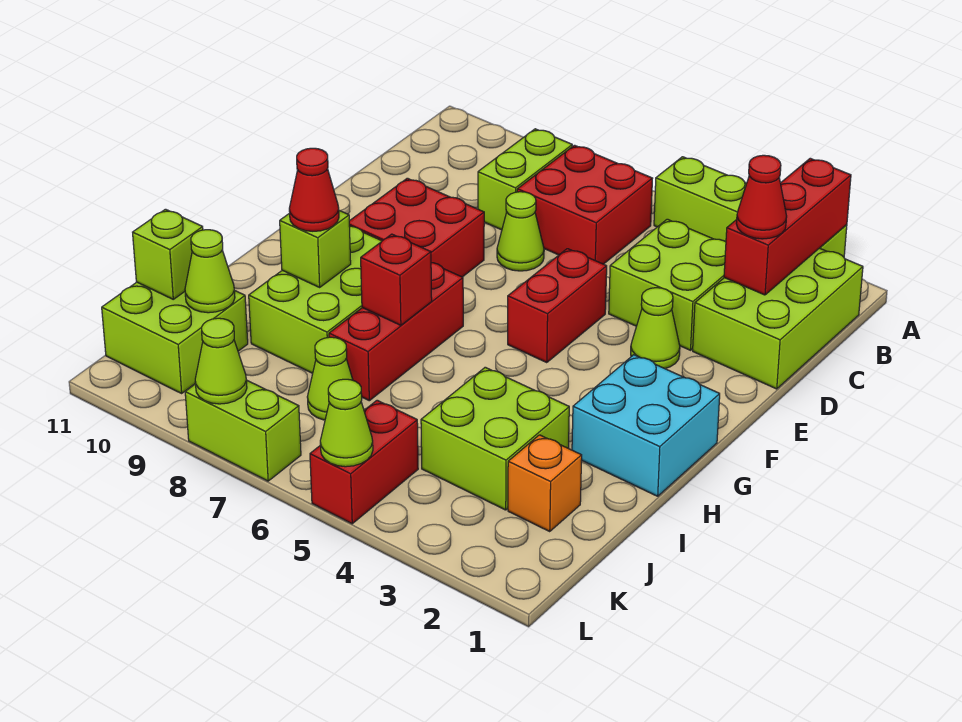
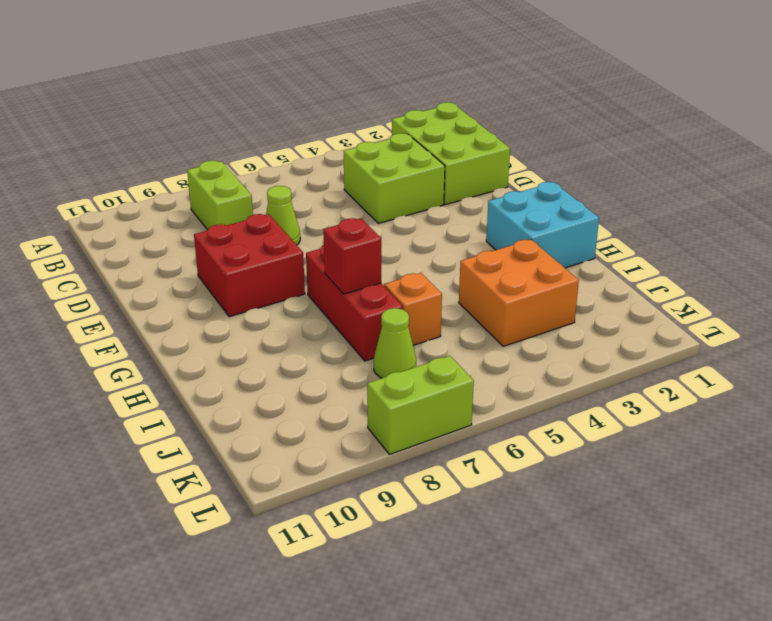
orange brick I3:J4 level 1 -> lime brick I3:J4 level 1
orange brick I6 level 1 -> orange brick J2 level 1
none -> lime brick A2:A5 level 1
none -> red brick B6:C7 level 1
none -> lime cone E3 level 1

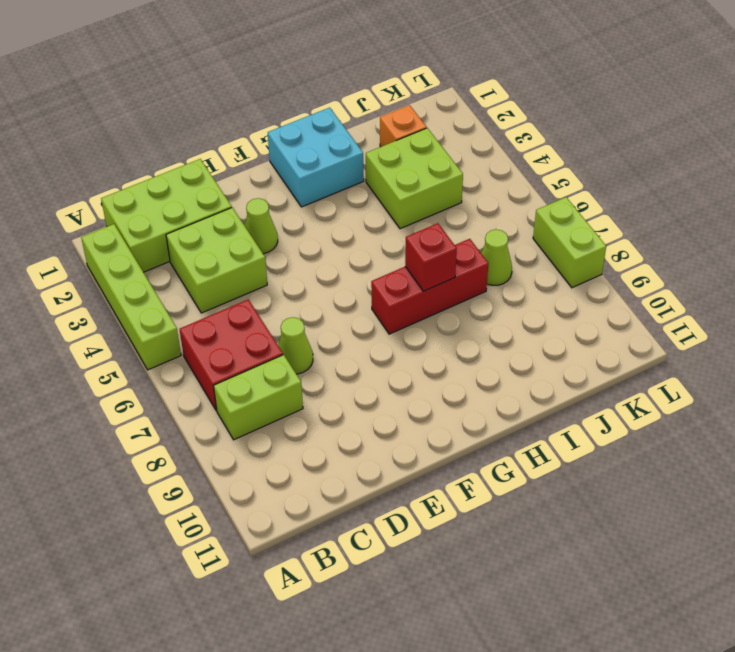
none -> red brick E5:F5 level 1
none -> red brick E8:F9 level 1
none -> lime brick G8:I9 level 1

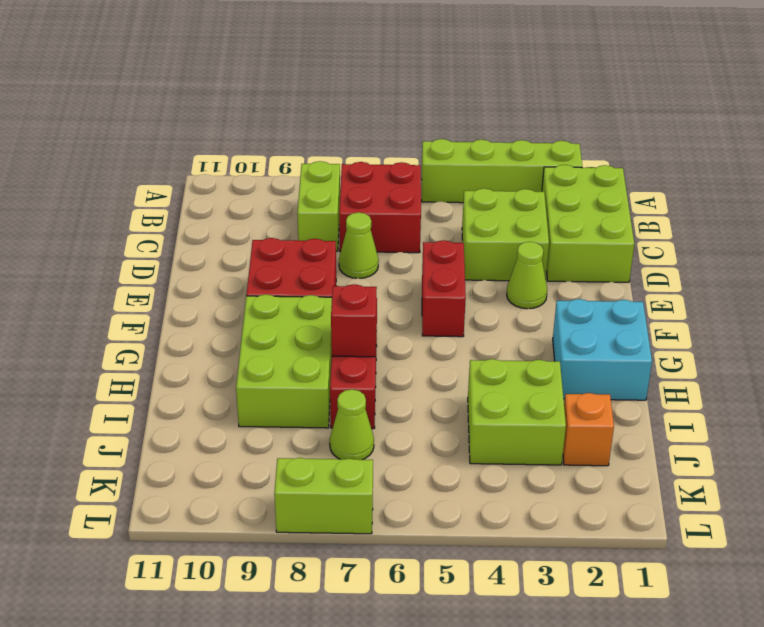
none -> lime brick J10:K11 level 1
none -> red brick K5:L5 level 1
none -> red brick A2:C2 level 2

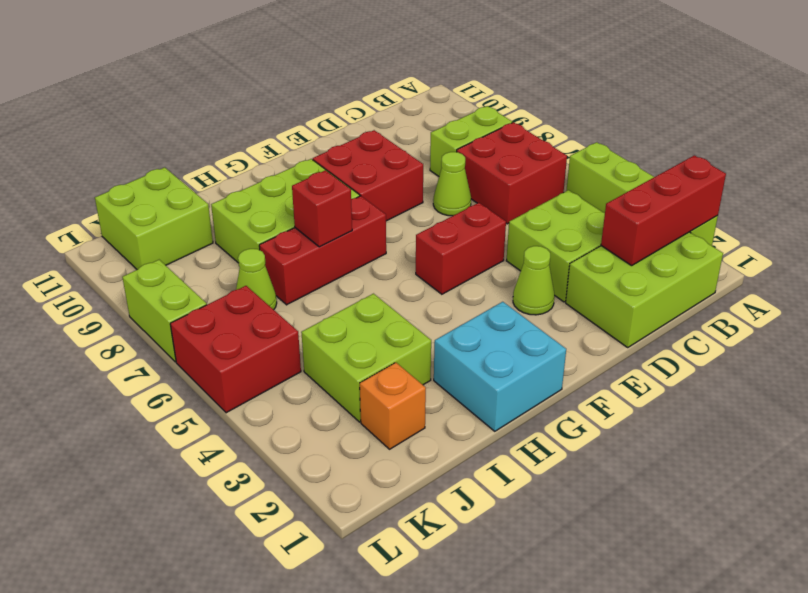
red brick K5:L6 level 1 -> red brick K5:L5 level 1
none -> lime brick H9 level 2
none -> lime cone J10 level 2
none -> lime brick J11 level 2

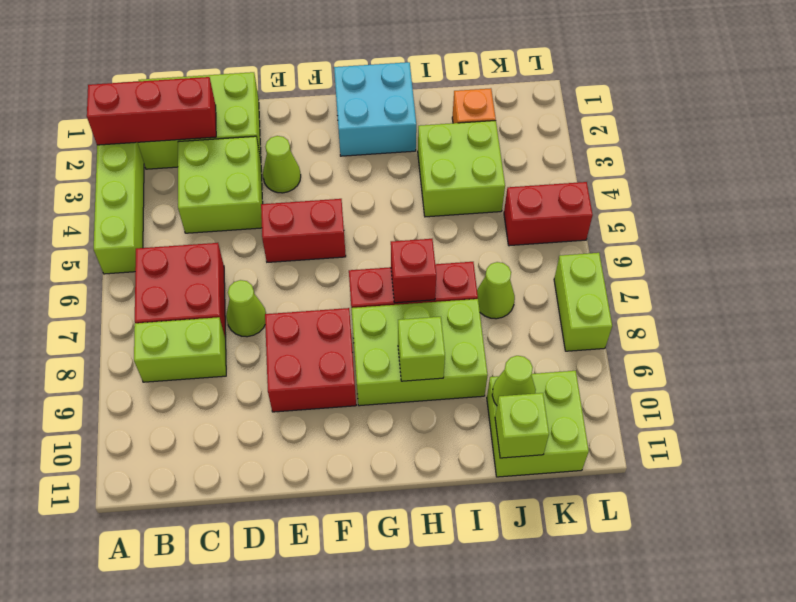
none -> lime cone L5 level 2
none -> lime cone L8 level 2
none -> red cone C2 level 3

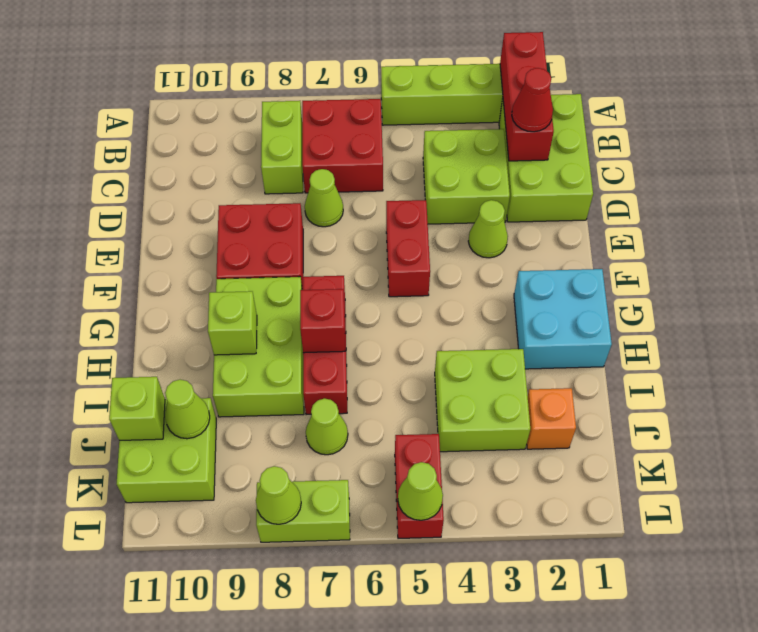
none -> red cone H9 level 3

